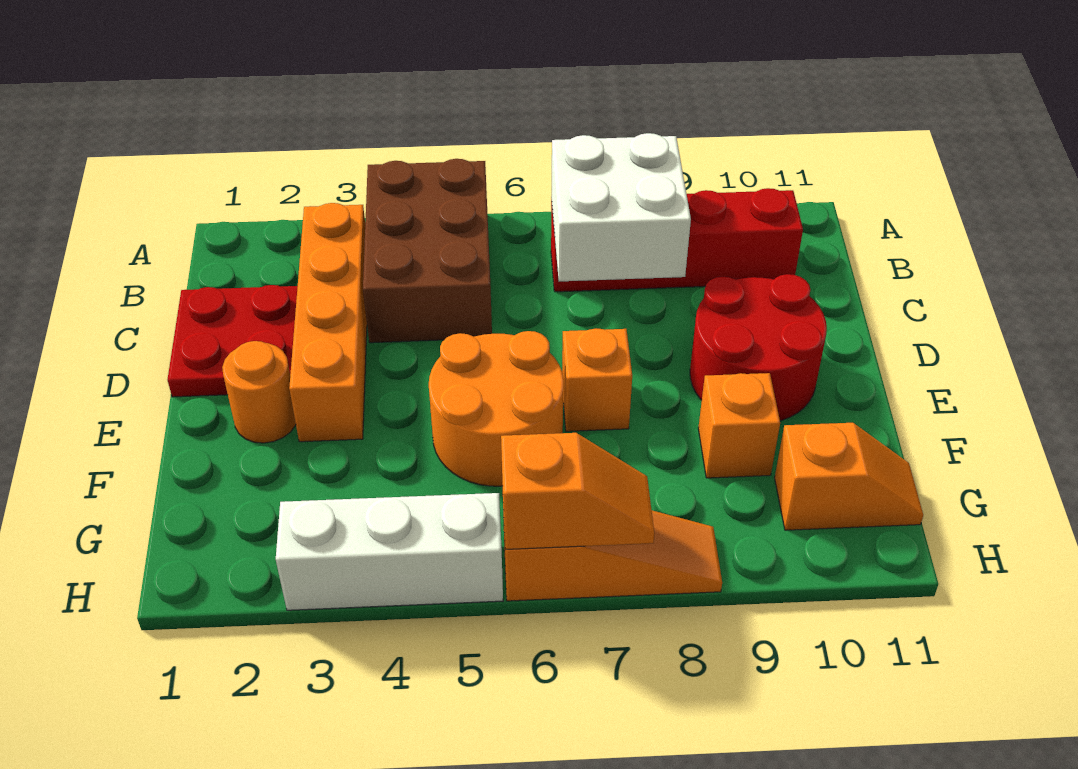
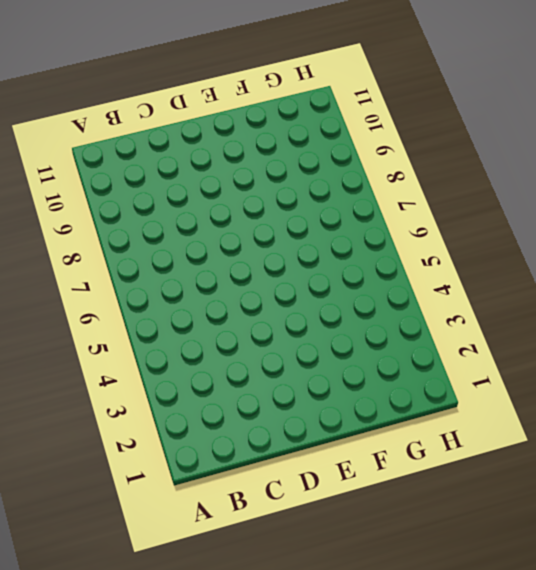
none -> brown brick A4:C5 level 1
none -> orange brick B3:E3 level 1
none -> red brick B7:B10 level 1

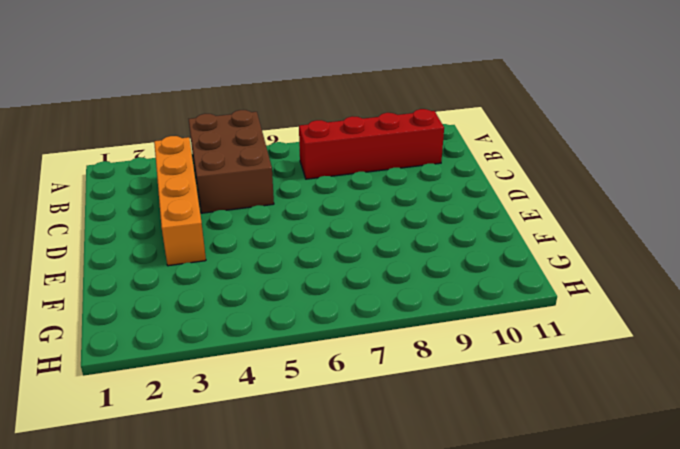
none -> red plate C1:D2 level 1
none -> red round brick D9:E10 level 1
none -> orange round brick E2 level 1

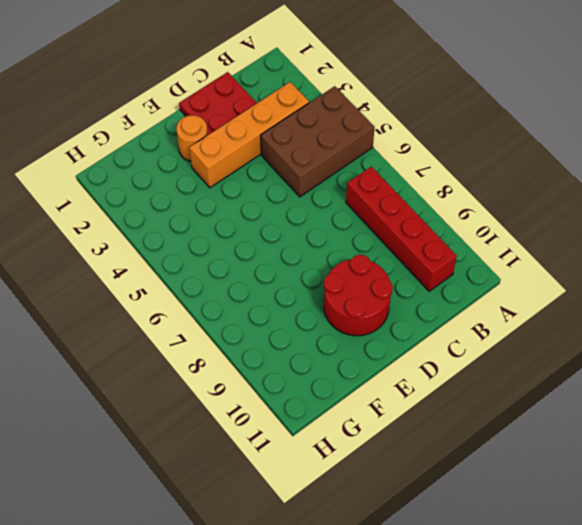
none -> orange round brick E5:F6 level 1
none -> orange brick E7 level 1
none -> orange brick F9 level 1

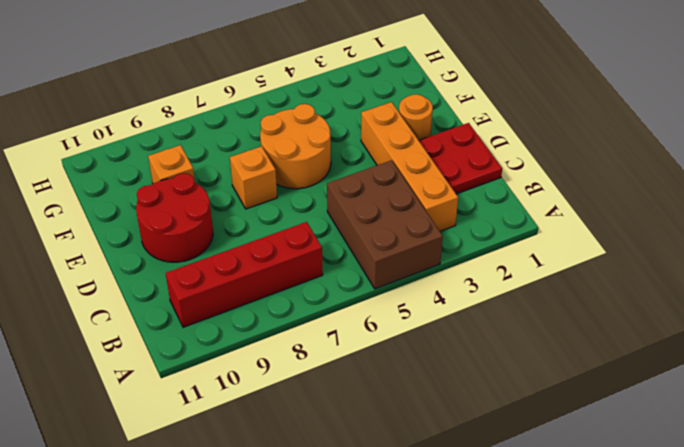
none -> orange slope G10:G11 level 1 top 10
none -> white brick H3:H5 level 1
none -> orange slope H6:H8 level 1 top 6

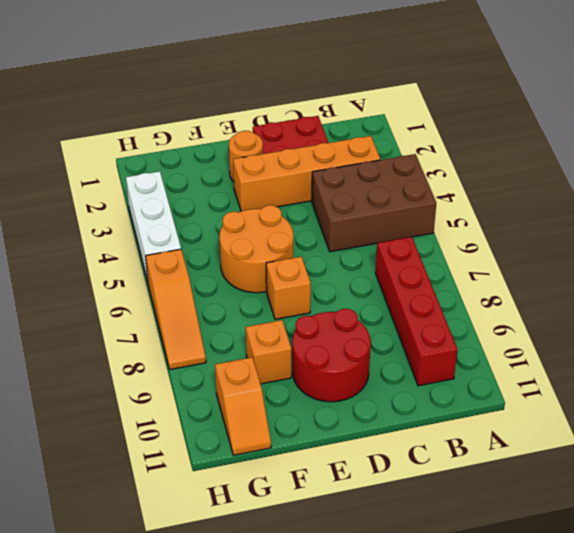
none -> white brick B7:C8 level 2
none -> orange slope H6:H7 level 2 top 6

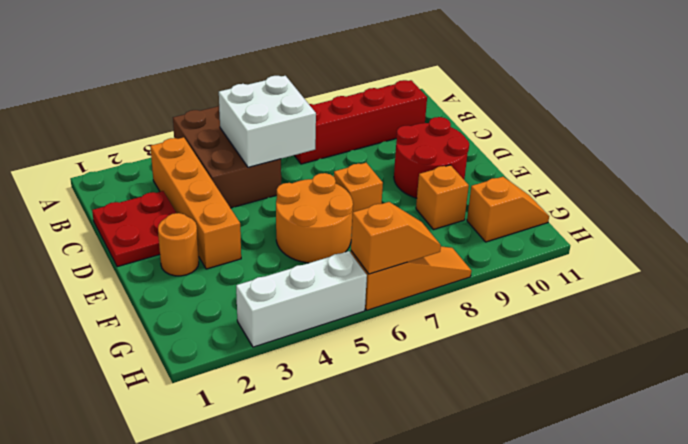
white brick B5:C6 level 2 -> white brick B7:C8 level 2

